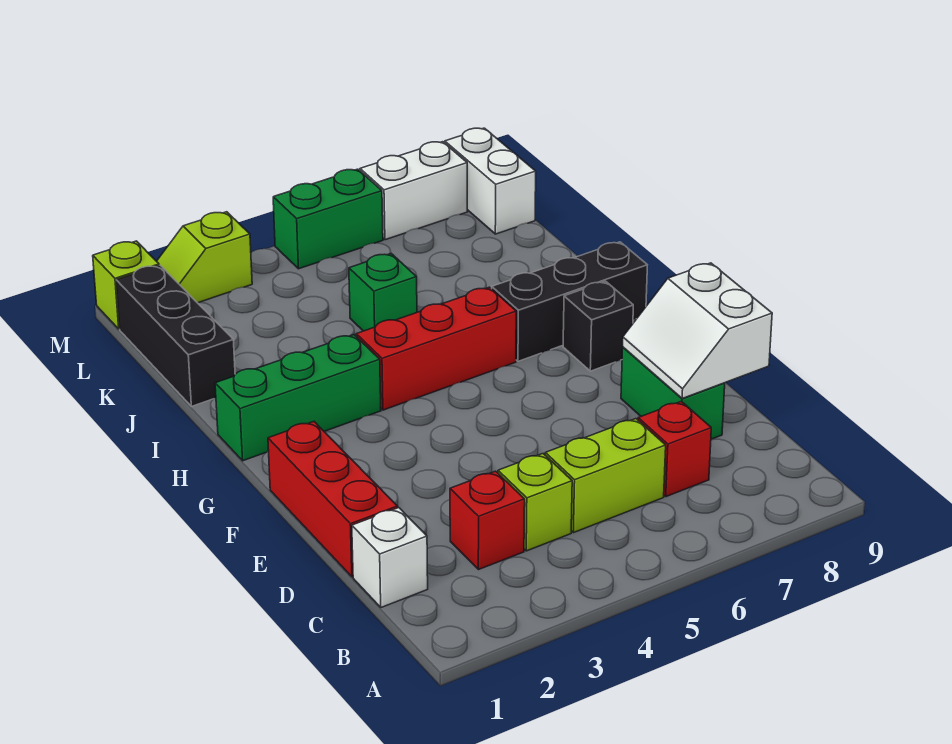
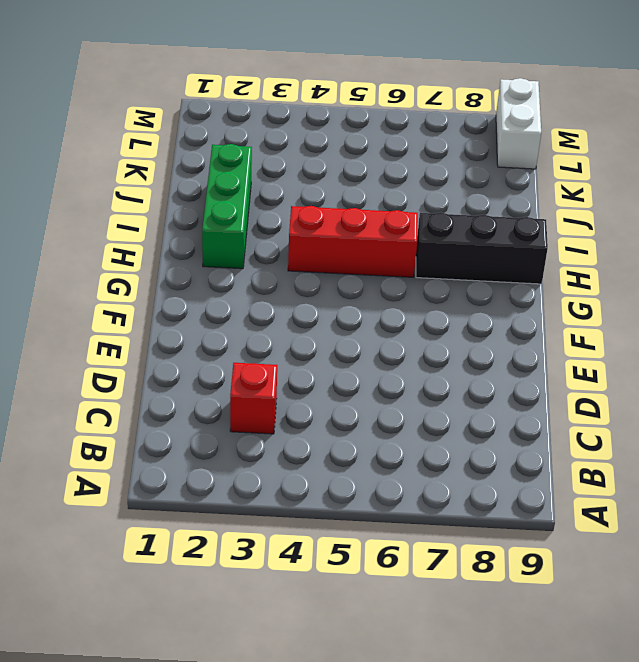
green brick H2:J2 level 1 -> green brick H1:H3 level 1
none -> white brick C1 level 1
none -> lime brick C4 level 1
none -> lime brick C5:C6 level 1

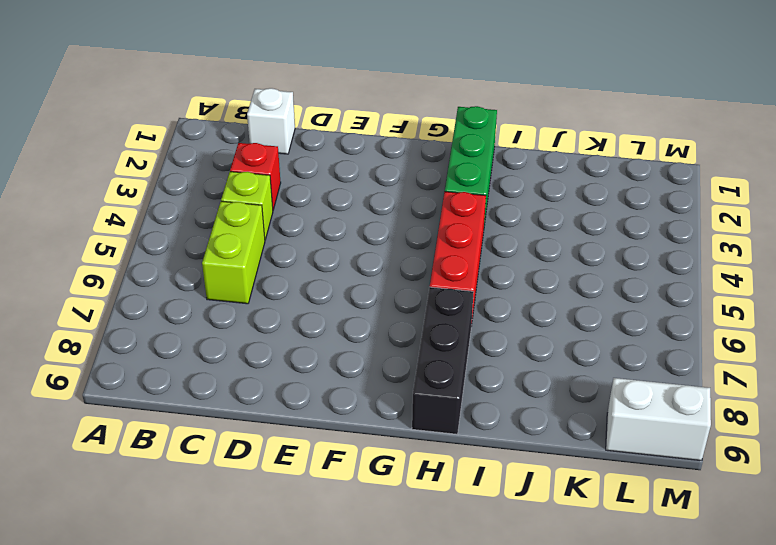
none -> red brick C7 level 1
none -> red brick D1:F1 level 1
none -> green brick D8:E8 level 1

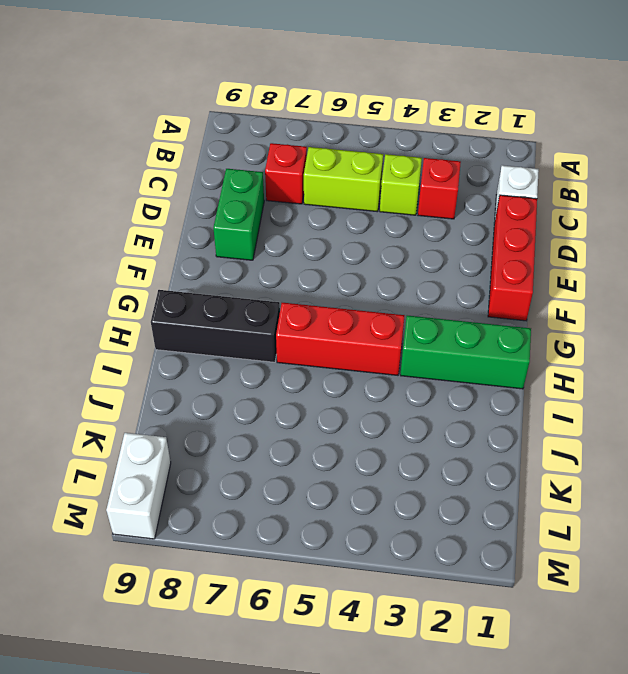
none -> black brick G8 level 1
none -> black brick J1:L1 level 1
none -> green brick J5 level 1

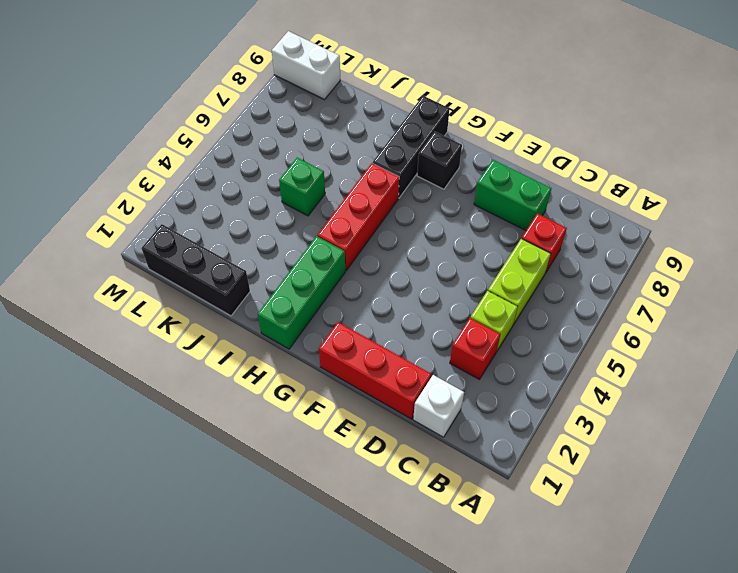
none -> lime brick M1 level 1
none -> lime slope M2:M3 level 1 top 3
none -> green brick M5:M6 level 1

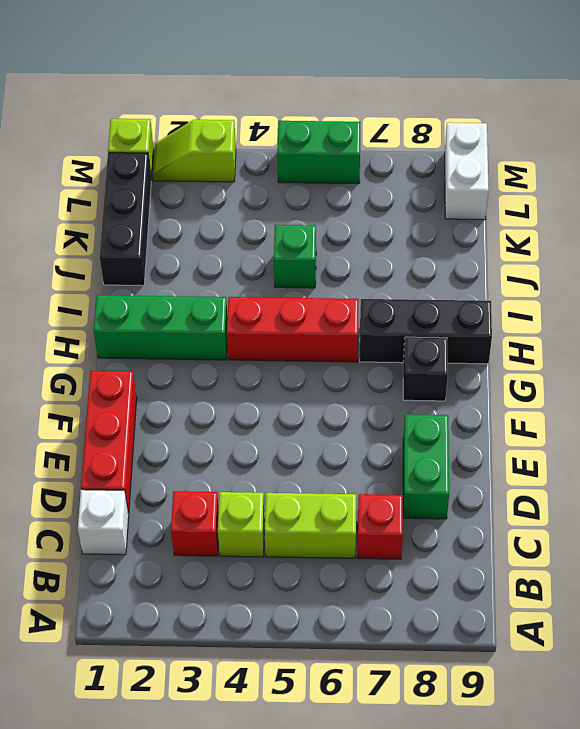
none -> white brick M7:M8 level 1
none -> white slope D8:E9 level 2 top 9

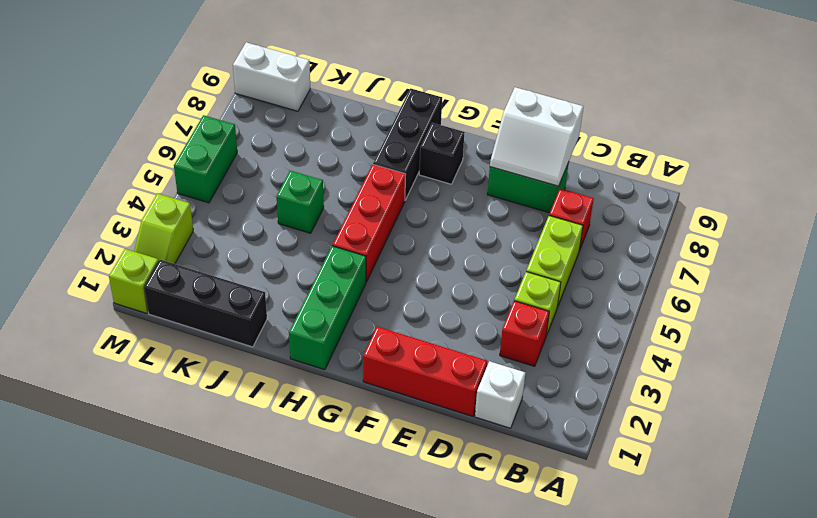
none -> white brick M7:M8 level 1

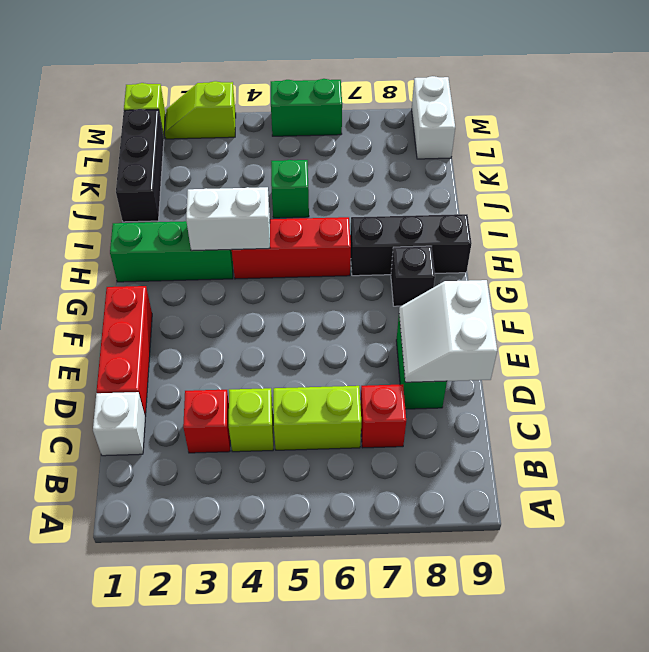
white brick H3:H4 level 2 -> white brick M7:M8 level 1

